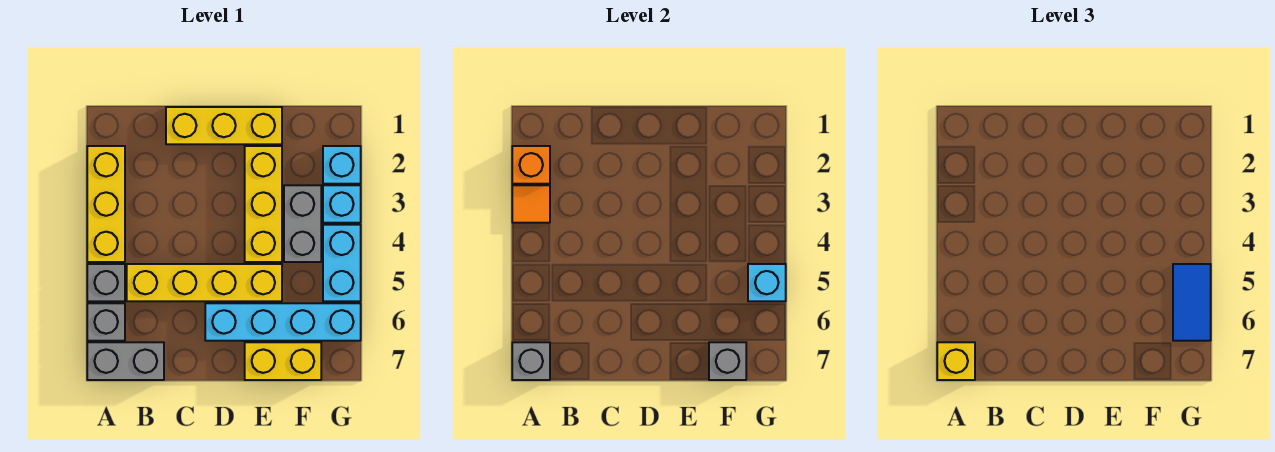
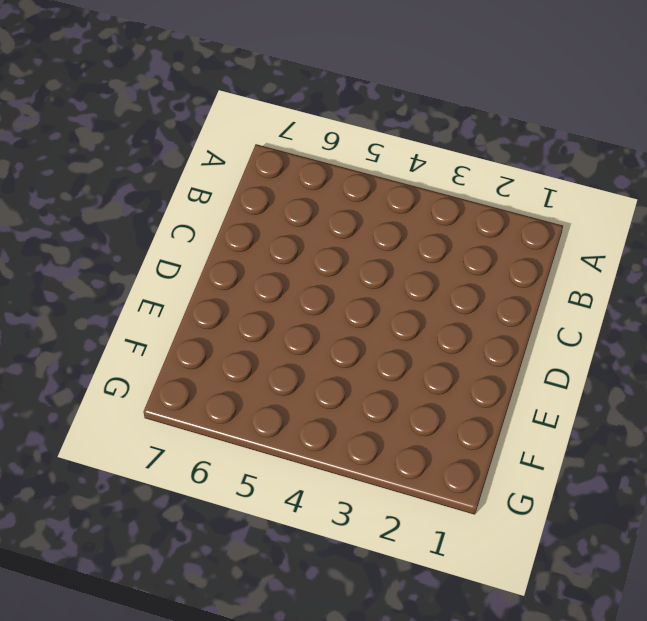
none -> yellow brick A2:A4 level 1
none -> grey brick A5 level 1
none -> grey brick A6 level 1

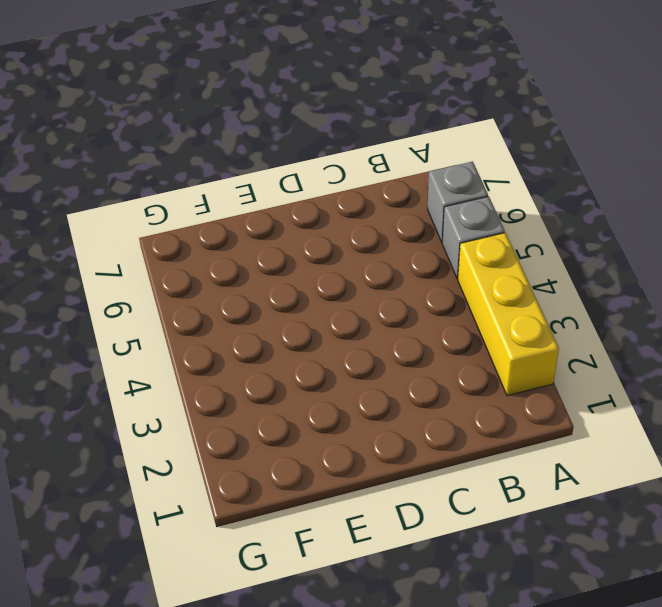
none -> grey brick A7:B7 level 1
none -> yellow brick B5:E5 level 1
none -> yellow brick C1:E1 level 1

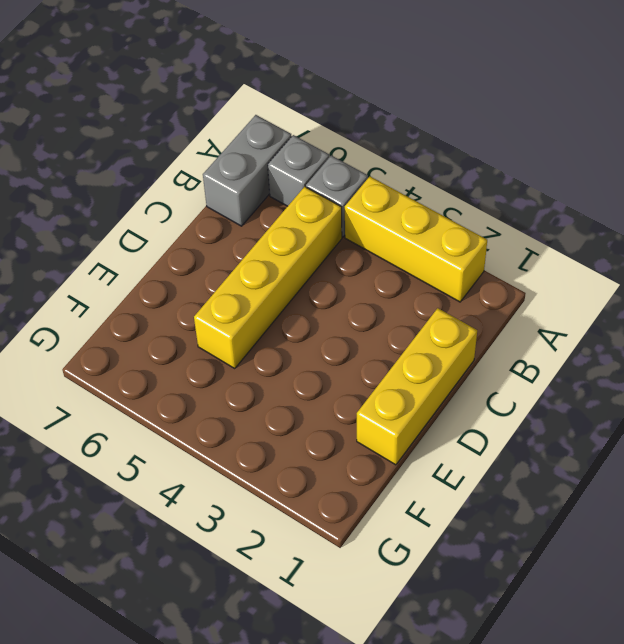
none -> cyan brick D6:G6 level 1
none -> yellow brick E2:E4 level 1
none -> yellow brick E7:F7 level 1

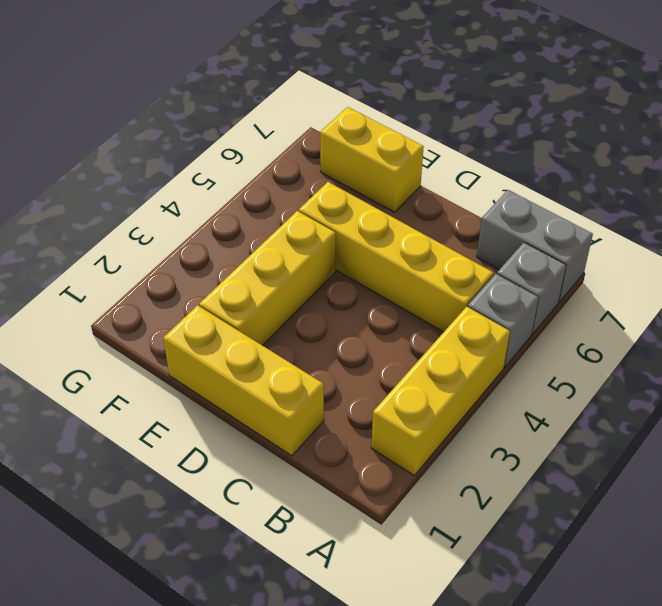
none -> cyan brick D6:G6 level 1
none -> grey brick F3:F4 level 1
none -> cyan brick G2 level 1

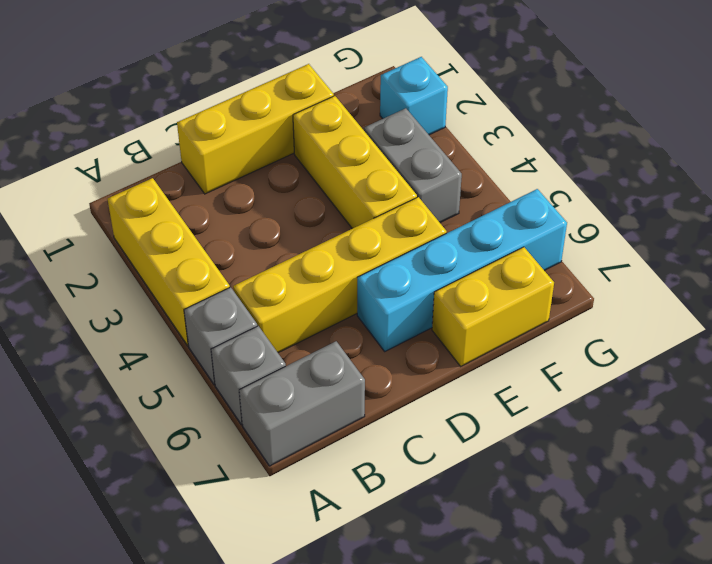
none -> cyan brick G3 level 1
none -> cyan brick G4:G5 level 1
none -> orange brick A2 level 2

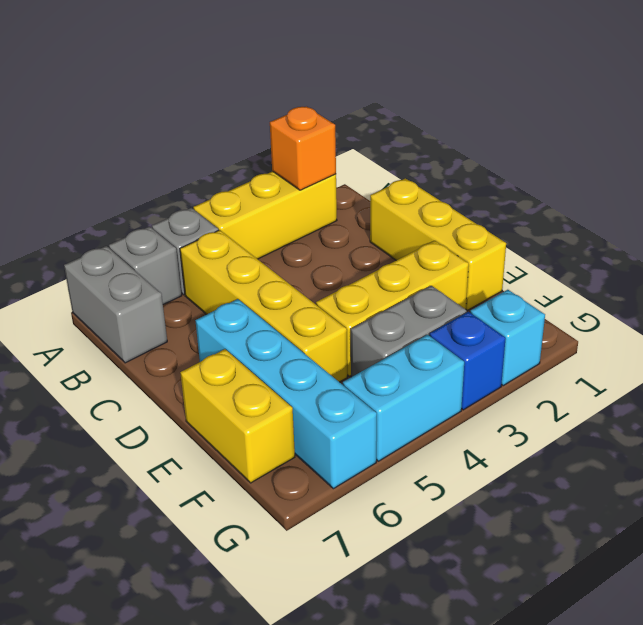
blue brick G3 level 1 -> cyan brick G3 level 1
none -> orange tile A3 level 2
none -> grey brick A7 level 2
none -> grey brick F7 level 2

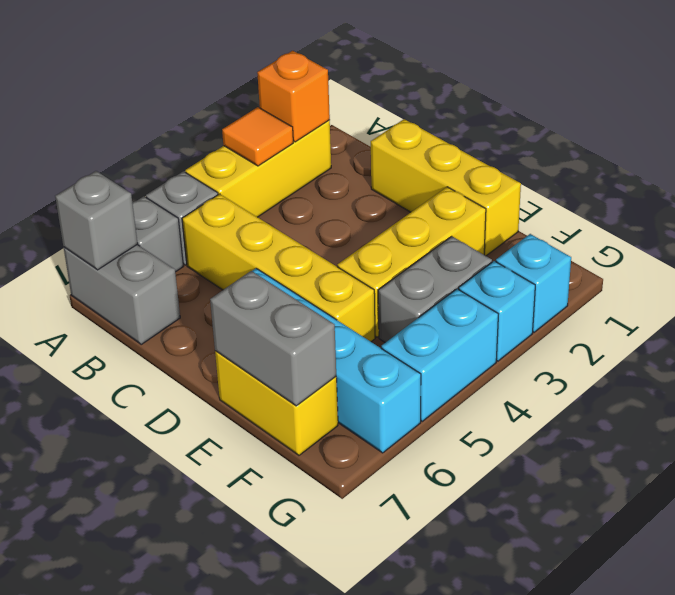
grey brick E7:F7 level 2 -> grey brick F7 level 2
none -> cyan brick G5 level 2
none -> yellow brick A7 level 3
none -> blue tile G5:G6 level 3

